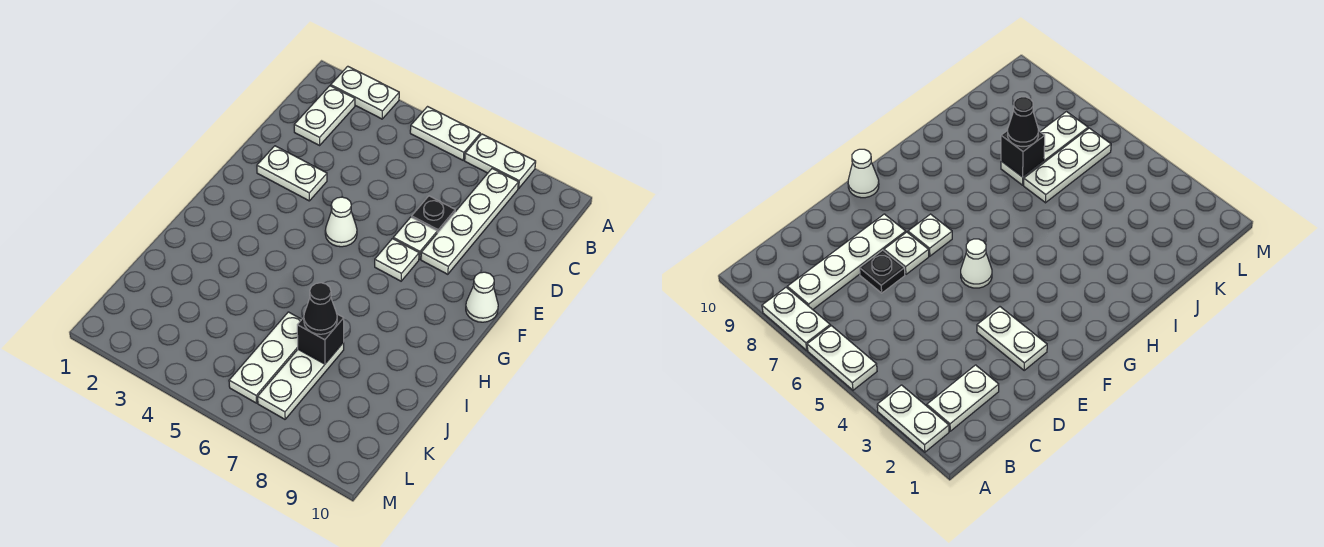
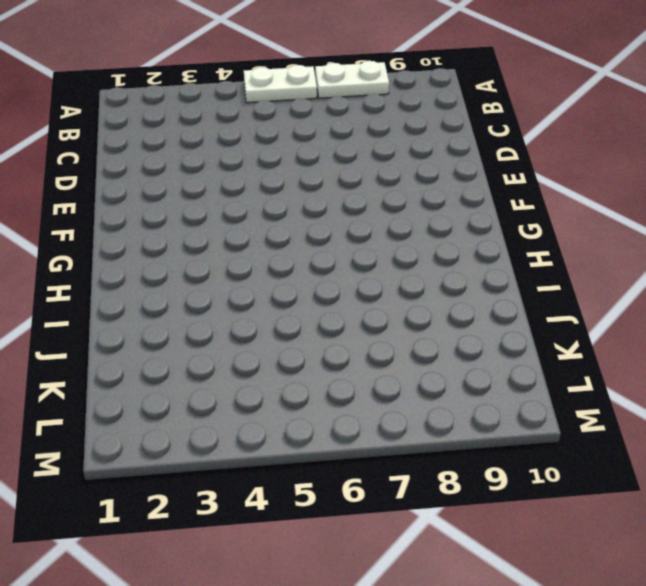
none -> white plate A2:A3 level 1
none -> white plate B2:C2 level 1
none -> white plate B8:E8 level 1

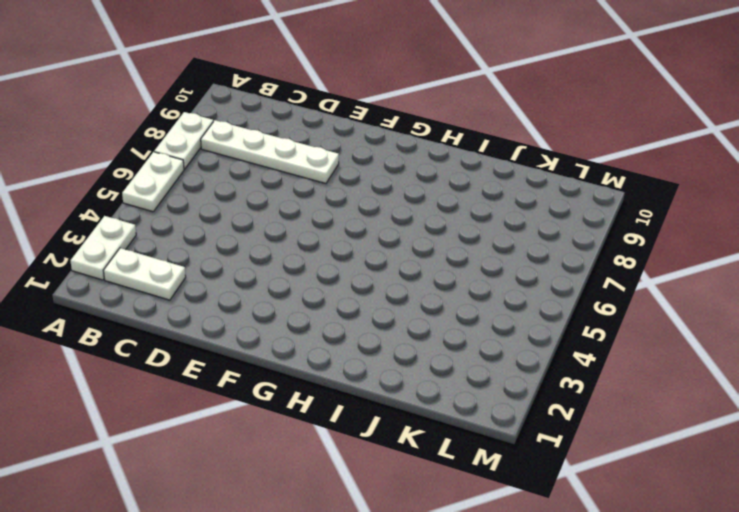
none -> black plate D7 level 1
none -> white plate E2:E3 level 1
none -> white plate E7 level 1

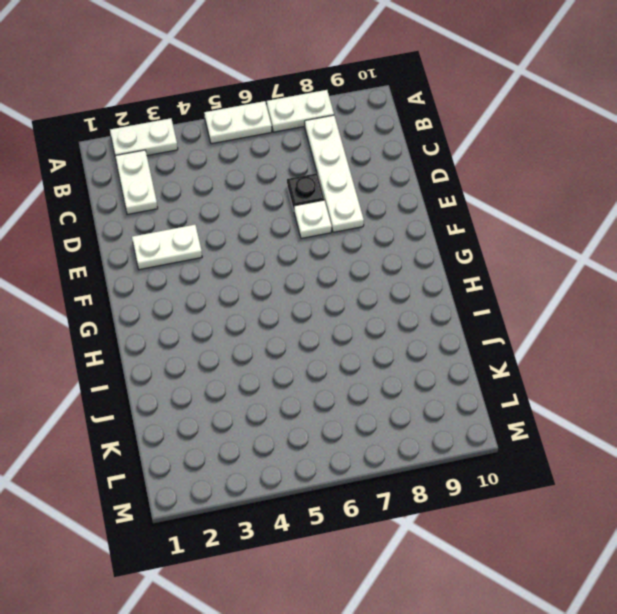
none -> white cone F5 level 1
none -> white plate F7 level 1
none -> white cone F10 level 1

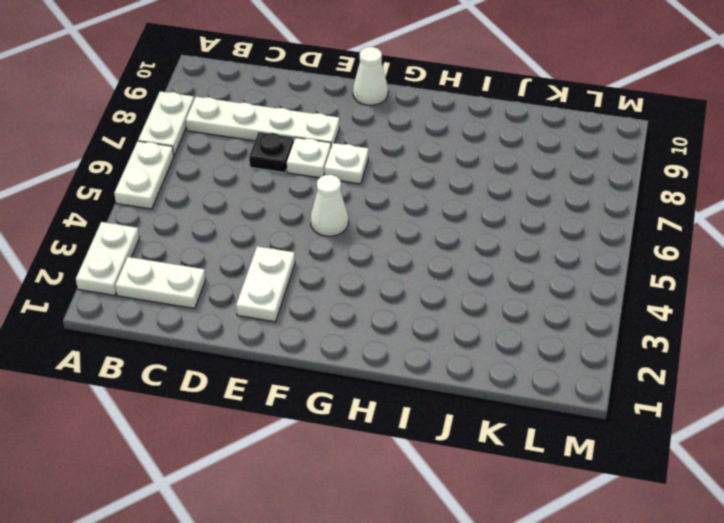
none -> white plate J6:L6 level 1
none -> white plate J7:L7 level 1
none -> black brick J7 level 2

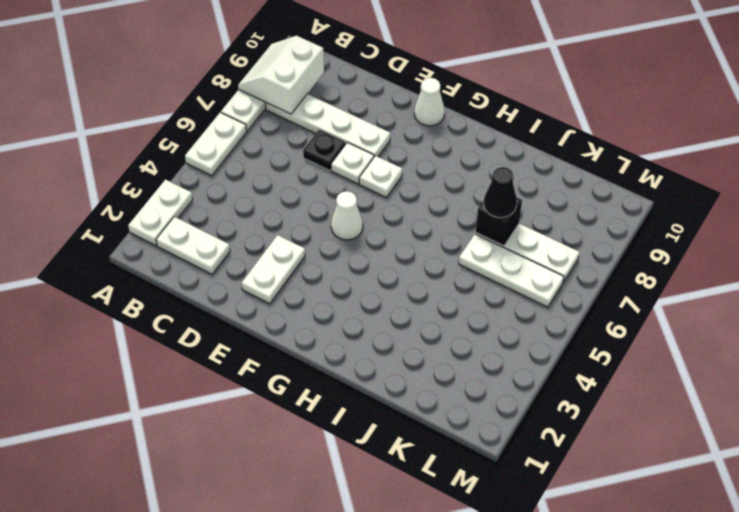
white slope A8:B9 level 2 top B -> none

